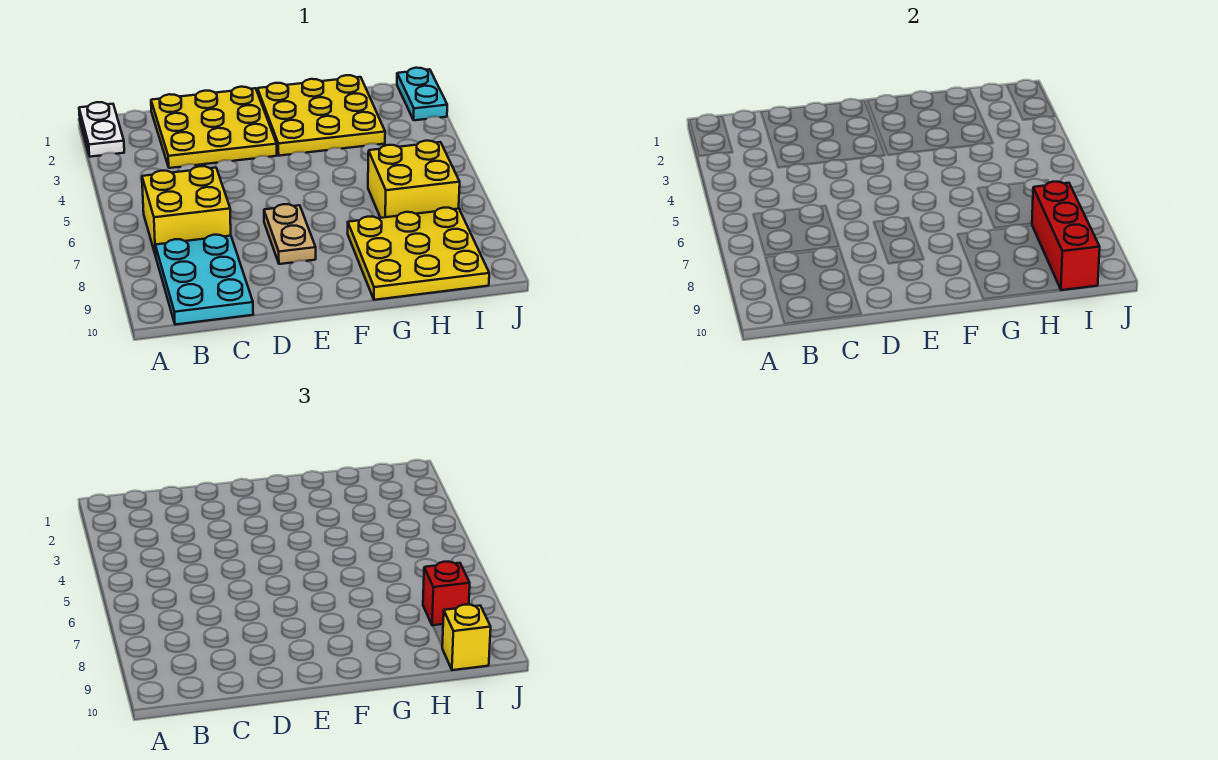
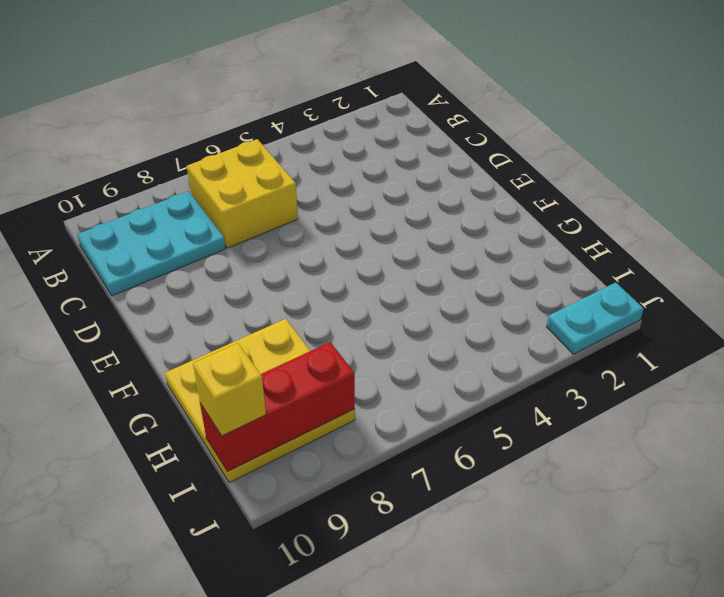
none -> white plate A1:A2 level 1
none -> yellow plate C1:E3 level 1
none -> tan plate E7:E8 level 1

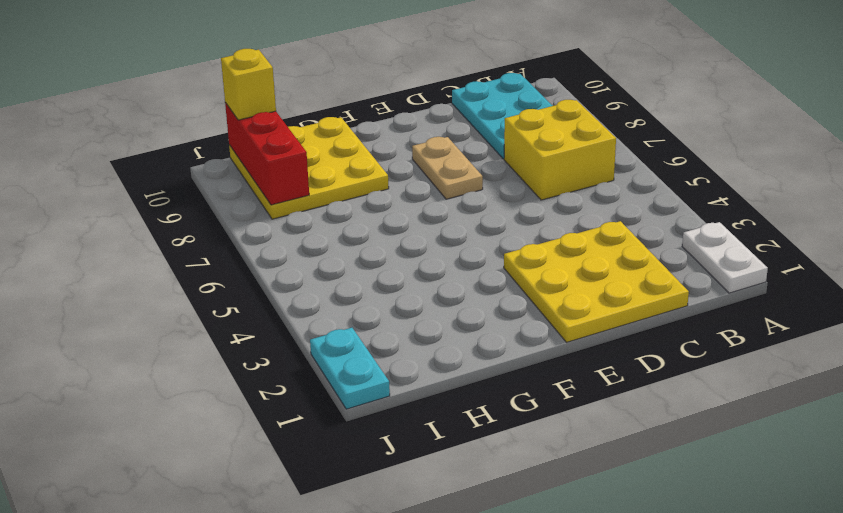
none -> yellow plate F1:H3 level 1
none -> yellow brick H6:I7 level 1
none -> red brick I8 level 3

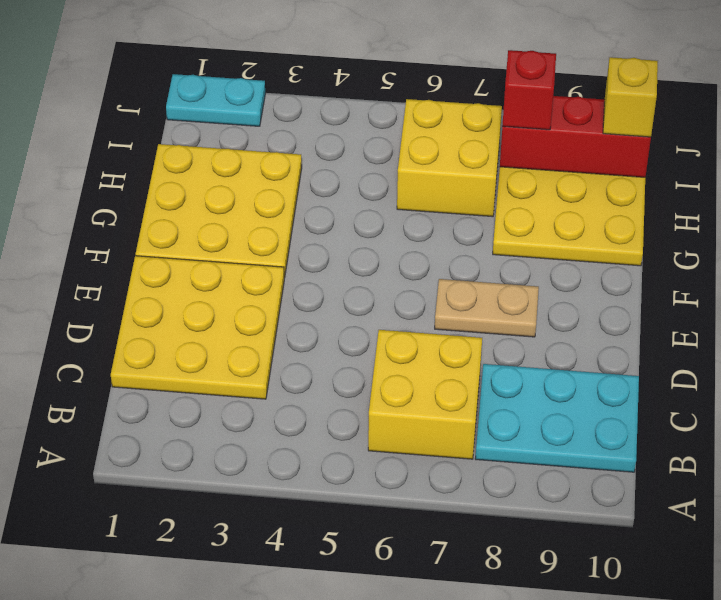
none -> white plate A1:A2 level 1

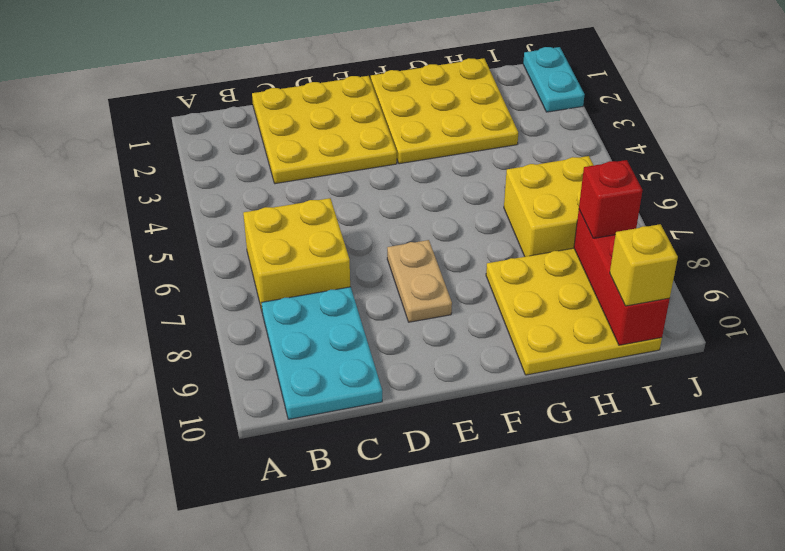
none -> white plate A1:A2 level 1

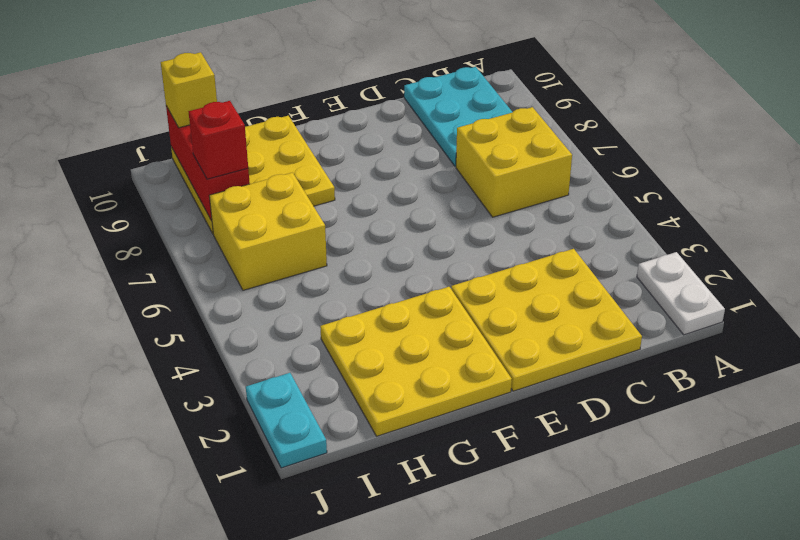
none -> tan plate E7:E8 level 1

